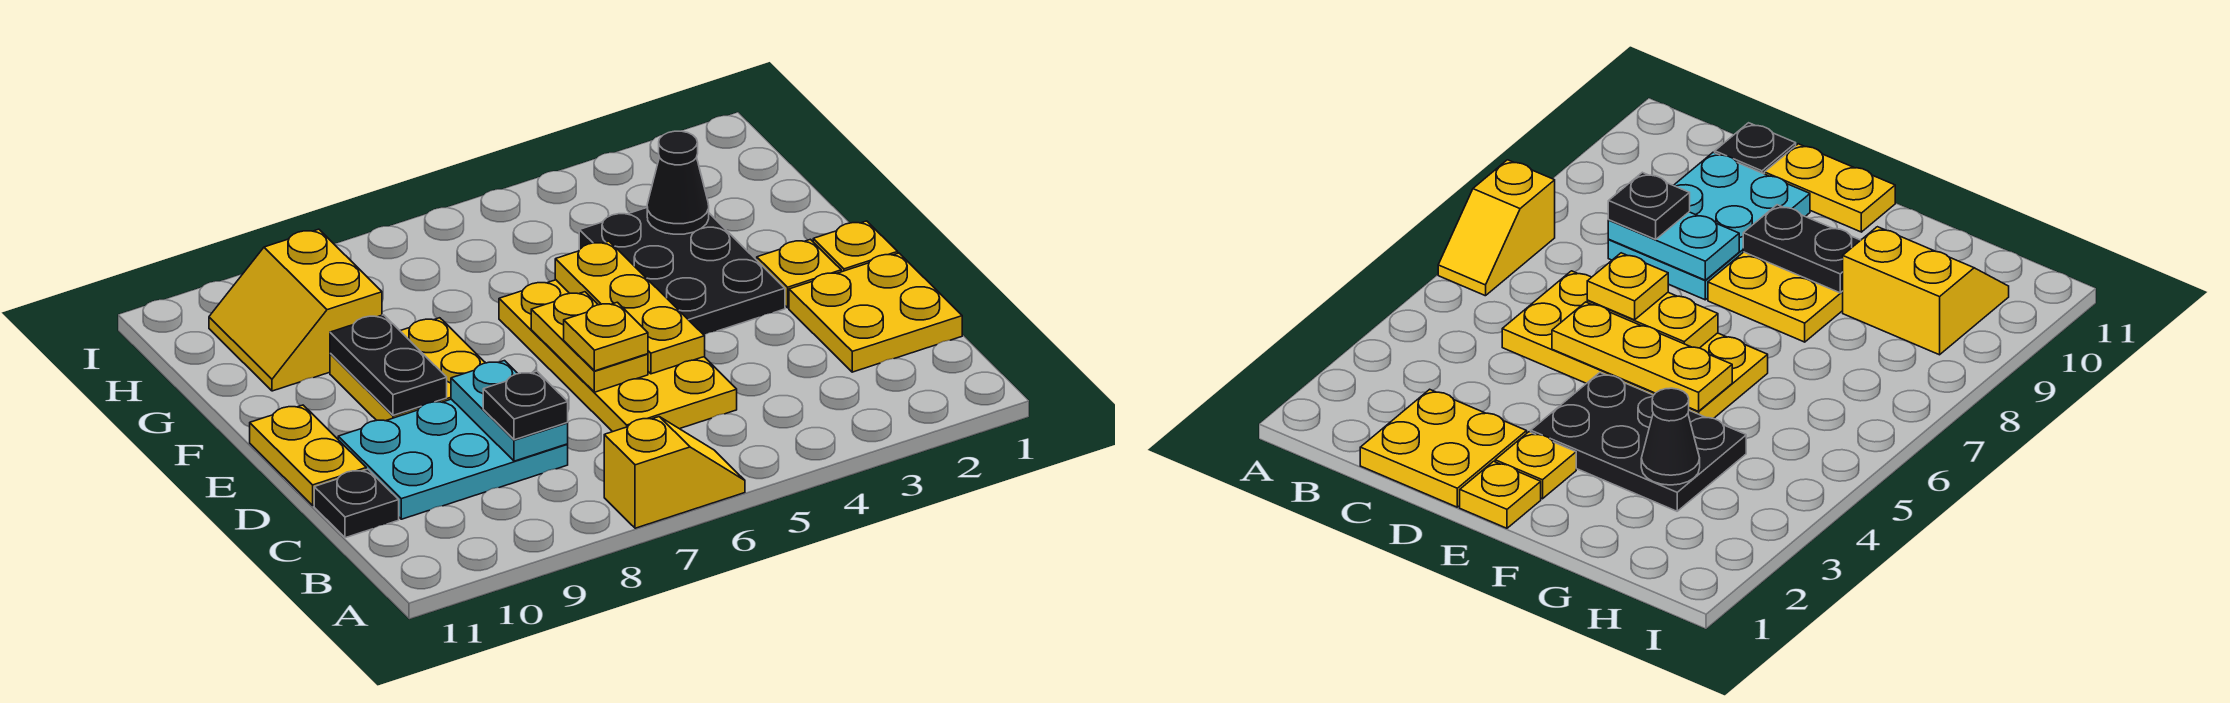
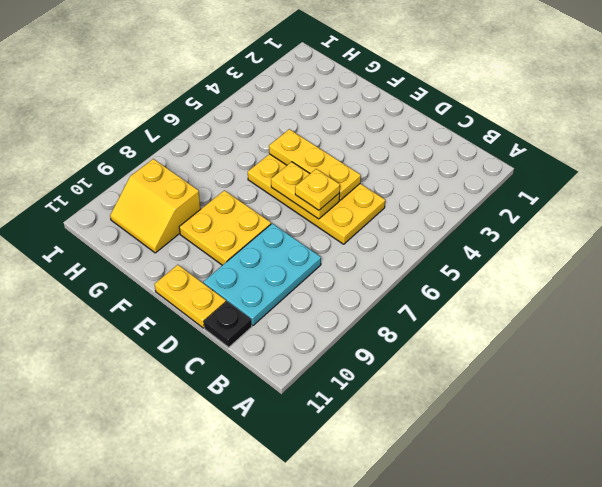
none -> yellow slope A6:A7 level 1 top 7
none -> yellow plate C1:D2 level 1
none -> yellow plate E1 level 1

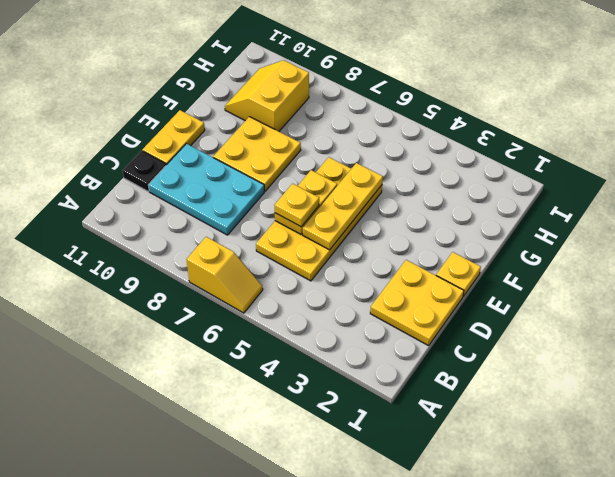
none -> yellow plate E2 level 1
none -> black plate E3:G4 level 1
none -> cyan plate C8:D8 level 2

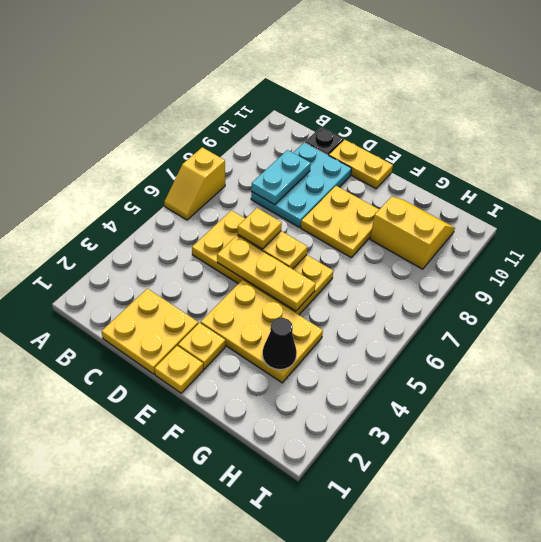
cyan plate C8:C9 level 2 -> cyan plate C8:D8 level 2
yellow plate E3:G4 level 1 -> black plate E3:G4 level 1
none -> black plate E9:F9 level 2
none -> black plate C8 level 3

